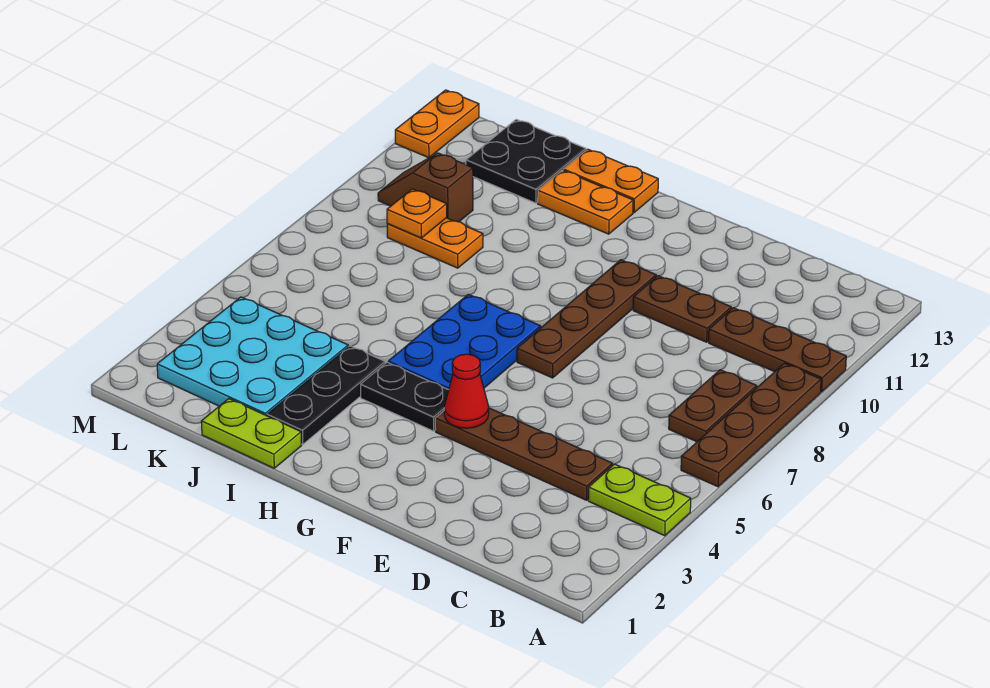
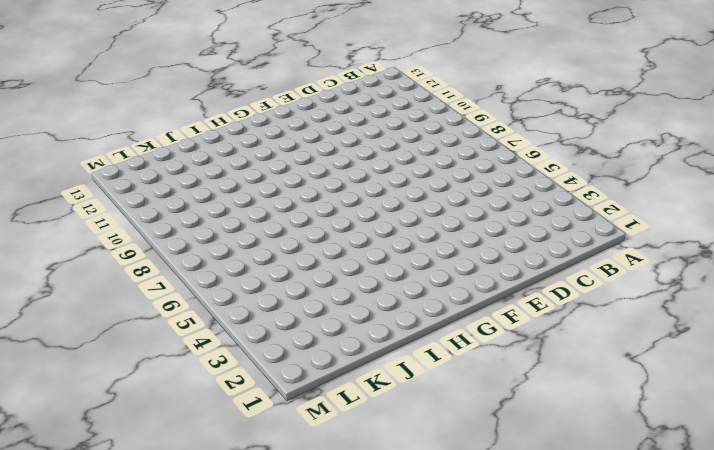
none -> lime plate A4:B4 level 1
none -> brown plate A6:A9 level 1
none -> brown plate A10:C10 level 1

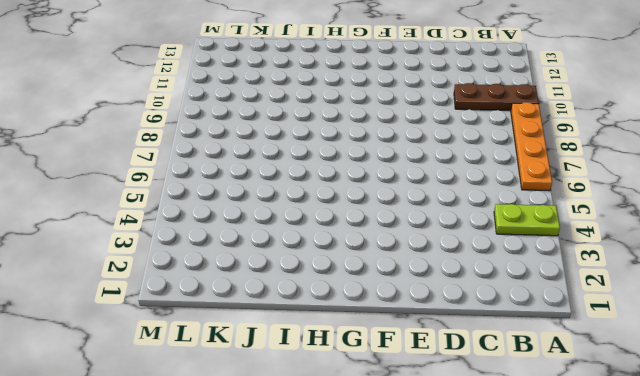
orange plate A6:A9 level 1 -> brown plate A6:A9 level 1
none -> brown plate B7:B8 level 1
none -> brown plate C4:F4 level 1
none -> brown plate D10:E10 level 1

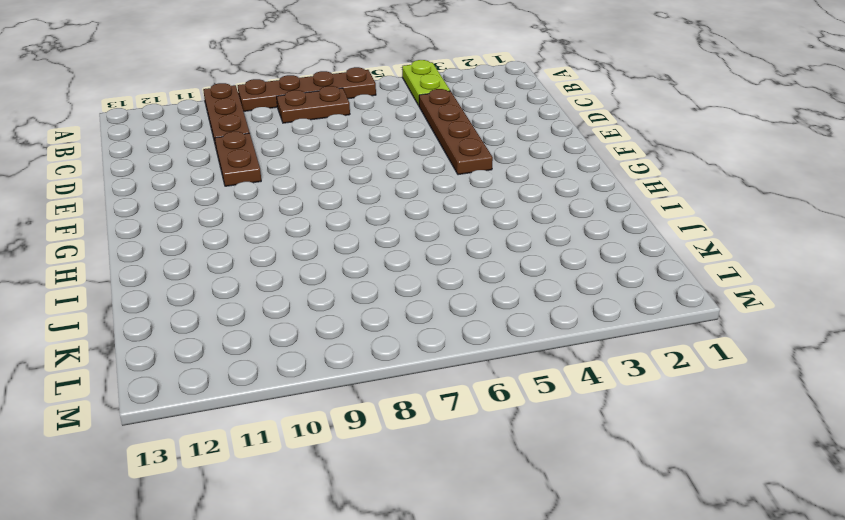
none -> brown plate F7:F10 level 1
none -> black plate G4:H4 level 1
none -> blue plate G5:H7 level 1

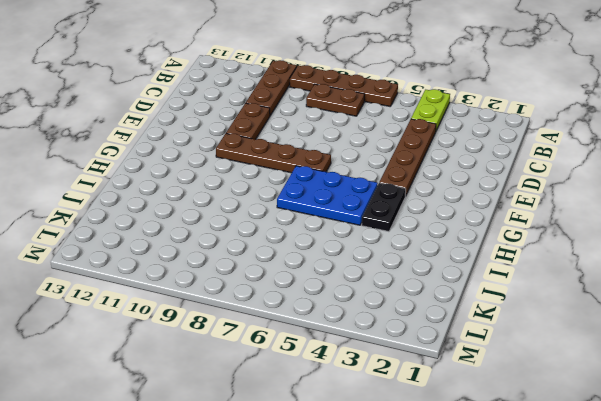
none -> orange plate H12:I12 level 1
none -> orange plate H13:I13 level 1
none -> lime plate I1:J1 level 1

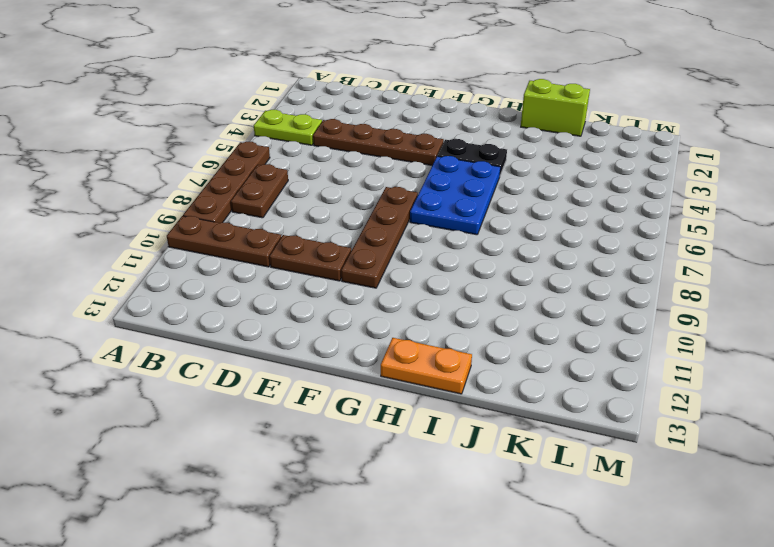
lime brick I1:J1 level 1 -> lime plate I1:J1 level 1
none -> orange plate H12:I12 level 1
none -> black plate I2:I4 level 1
none -> cyan plate J2:L4 level 1

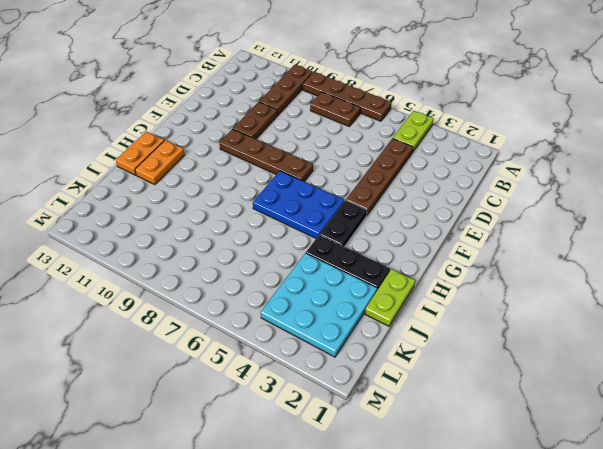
none -> orange plate J9:K9 level 1
none -> black plate J12:K13 level 1
none -> brown slope K10:L10 level 1 top K

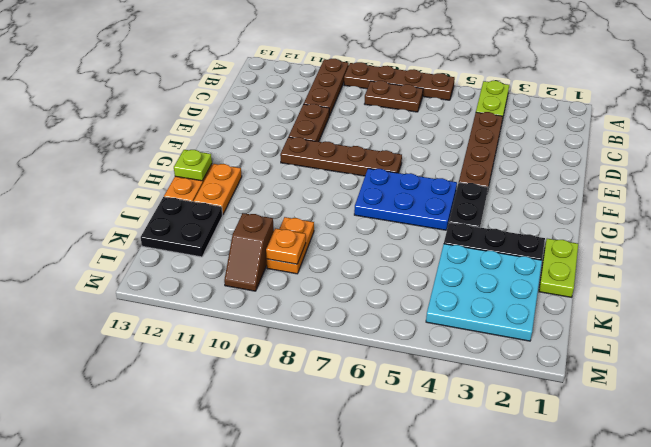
lime plate H13 level 2 -> none
none -> orange plate M12:M13 level 1
none -> red cone F4 level 2

